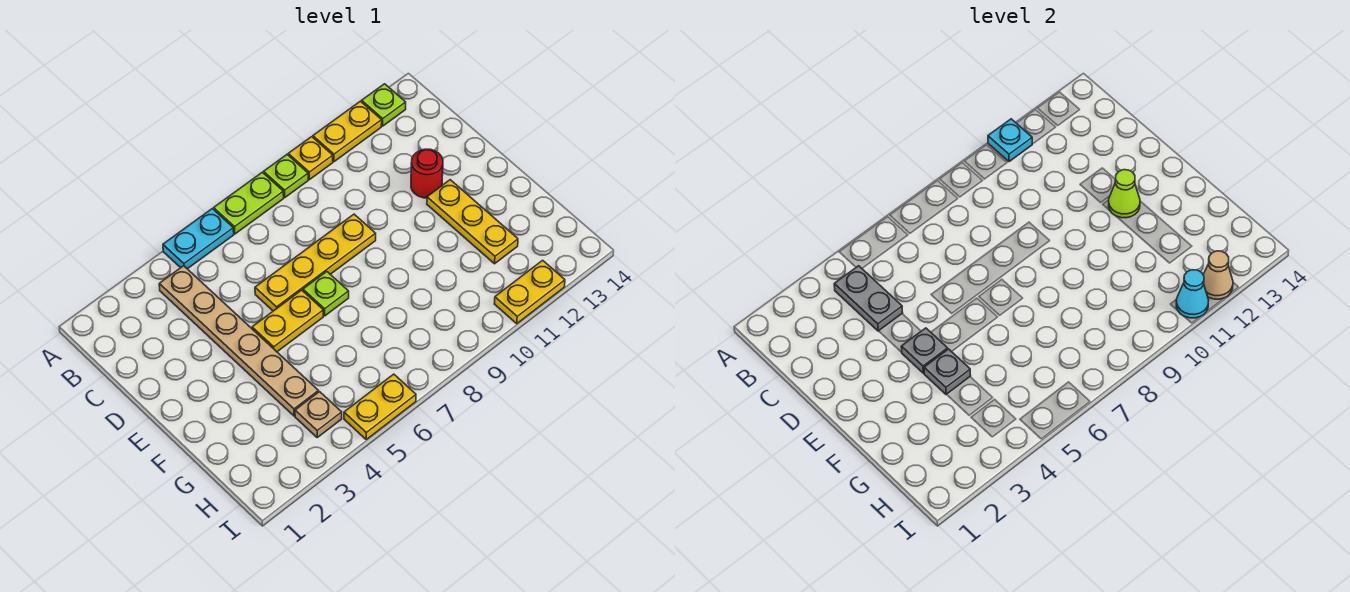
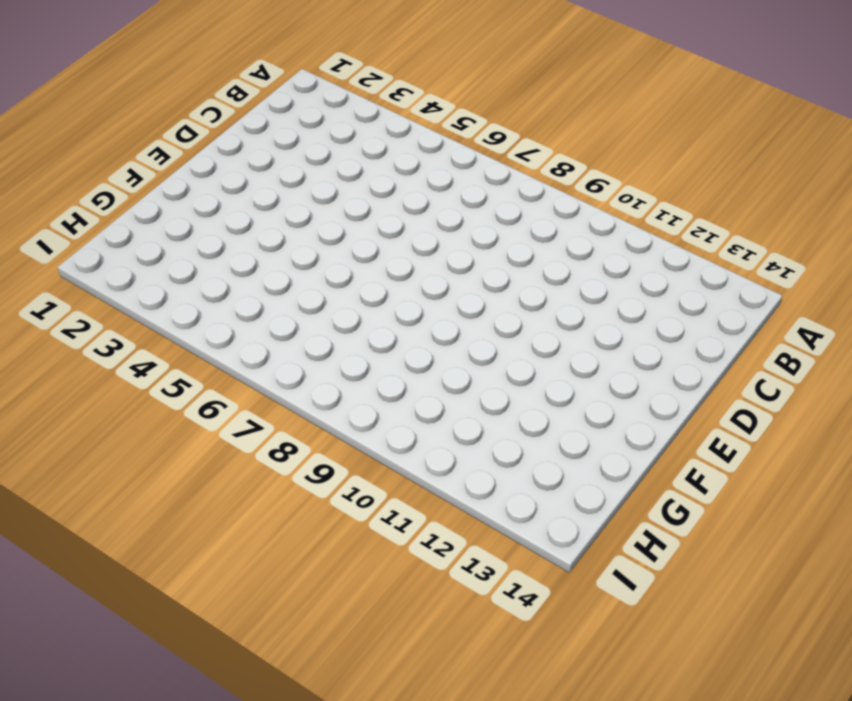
none -> cyan plate A5:A6 level 1
none -> lime plate A7:A8 level 1
none -> lime plate A9 level 1

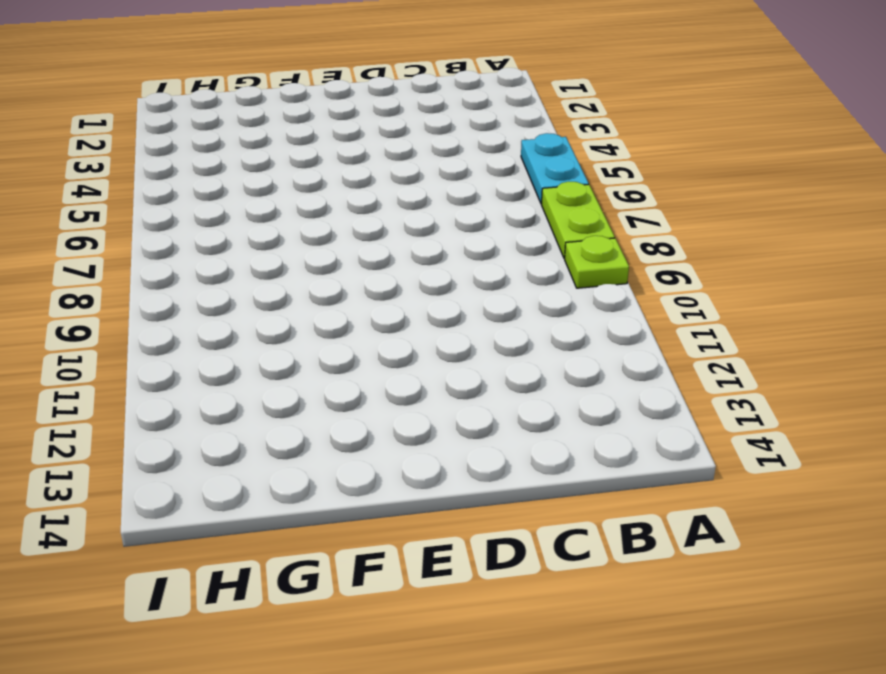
none -> yellow plate A10 level 1
none -> yellow plate A11:A12 level 1
none -> lime plate A13 level 1

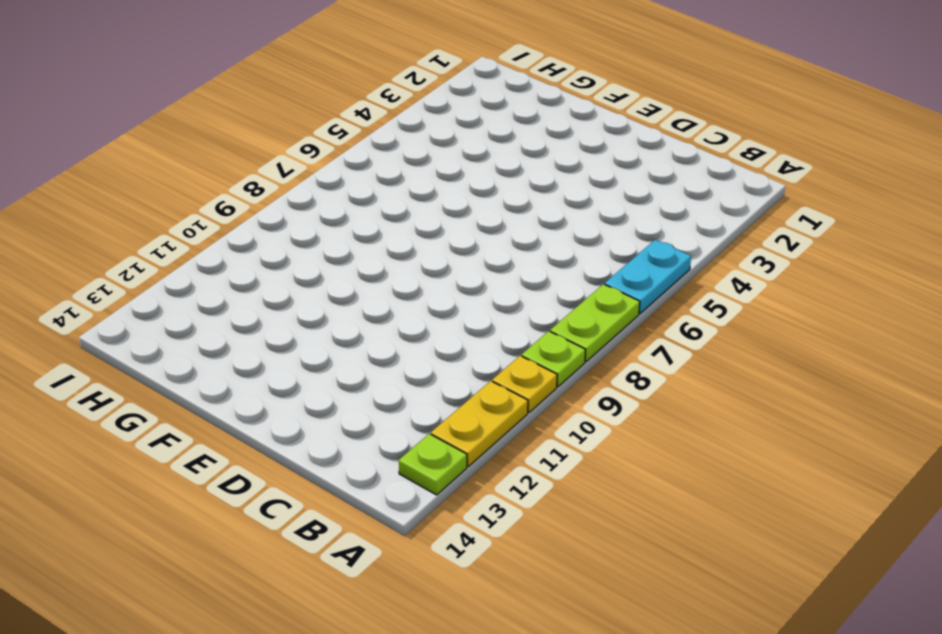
none -> tan plate B4:G4 level 1
none -> yellow plate D6:D9 level 1
none -> red round brick D12 level 1

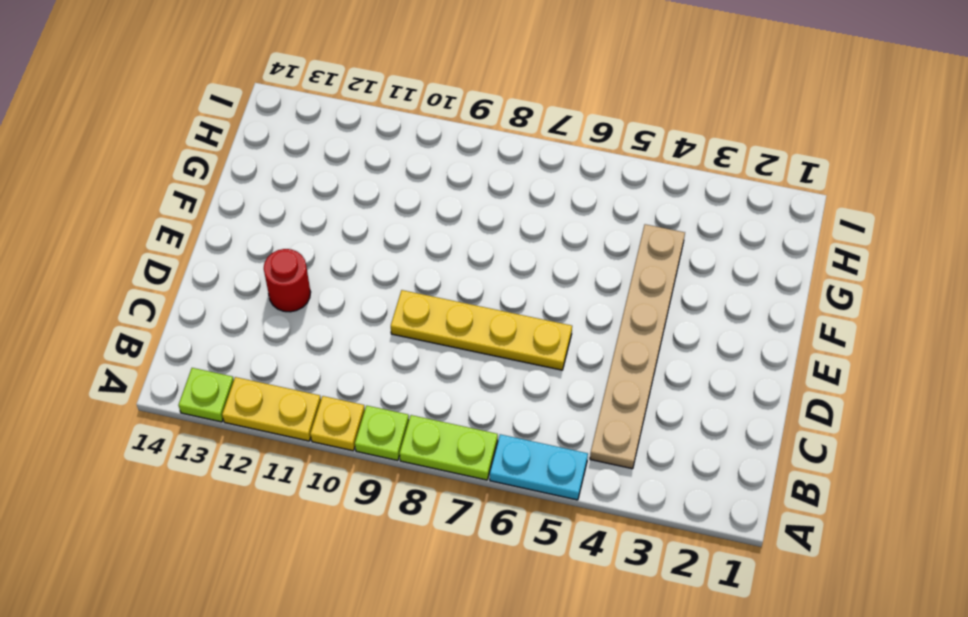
none -> yellow plate E5:E6 level 1
none -> lime plate E7 level 1
none -> yellow plate E12:G12 level 1

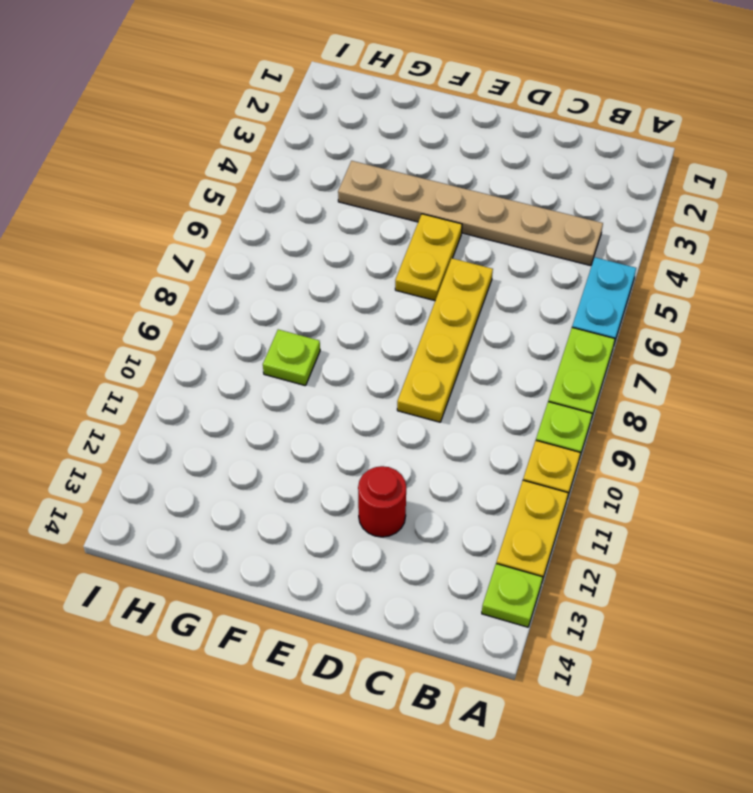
lime plate G9 level 1 -> lime plate E7 level 1
none -> yellow plate E12:G12 level 1
none -> tan plate H4 level 1
none -> yellow plate I5:I6 level 1

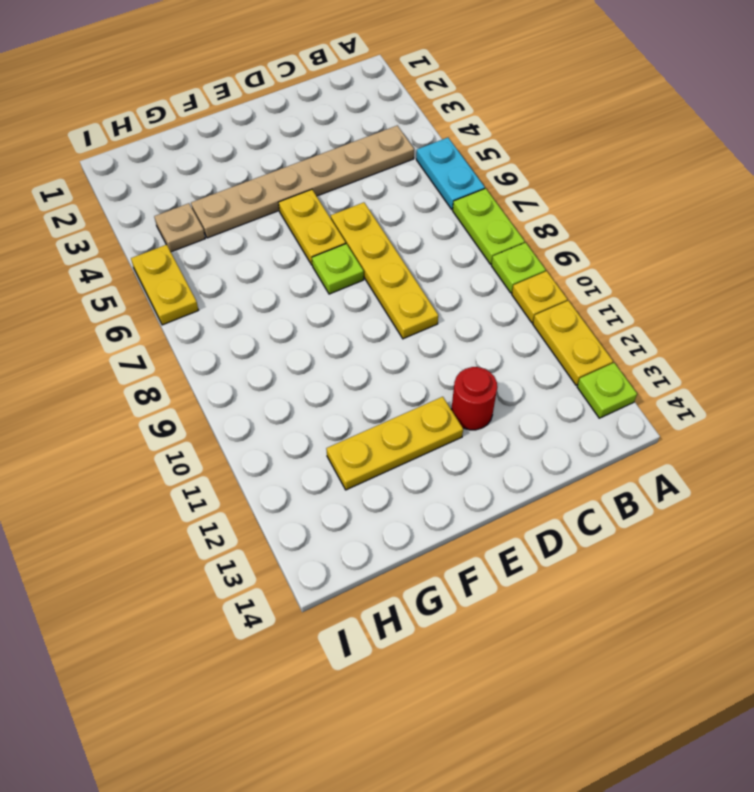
none -> yellow plate I11:I12 level 1
none -> cyan plate A11 level 2
none -> grey plate B4:C4 level 2

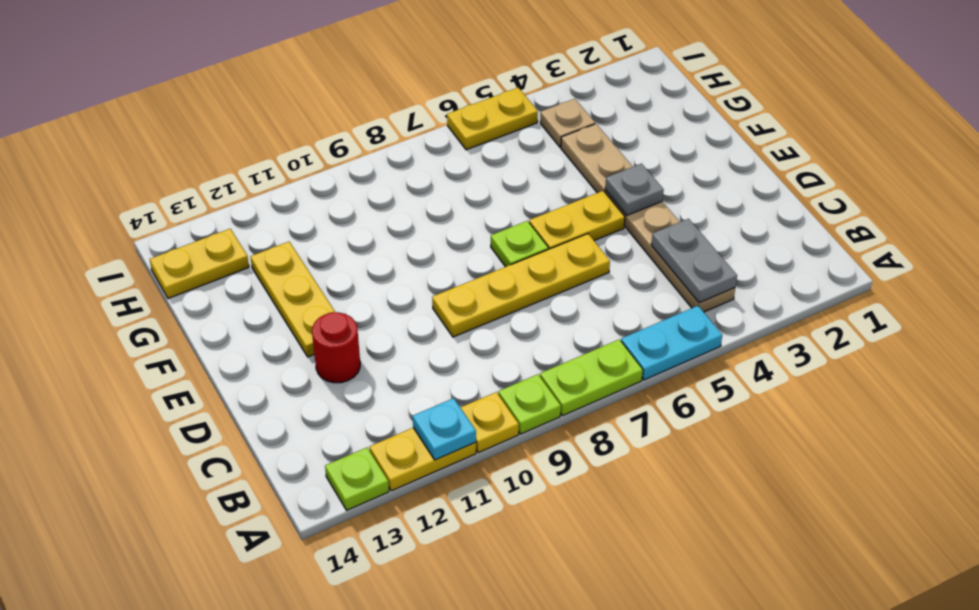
yellow plate H13:H14 level 1 -> yellow plate I11:I12 level 1
none -> lime cone E12 level 2
none -> grey plate F4 level 2
none -> cyan cone I11 level 2

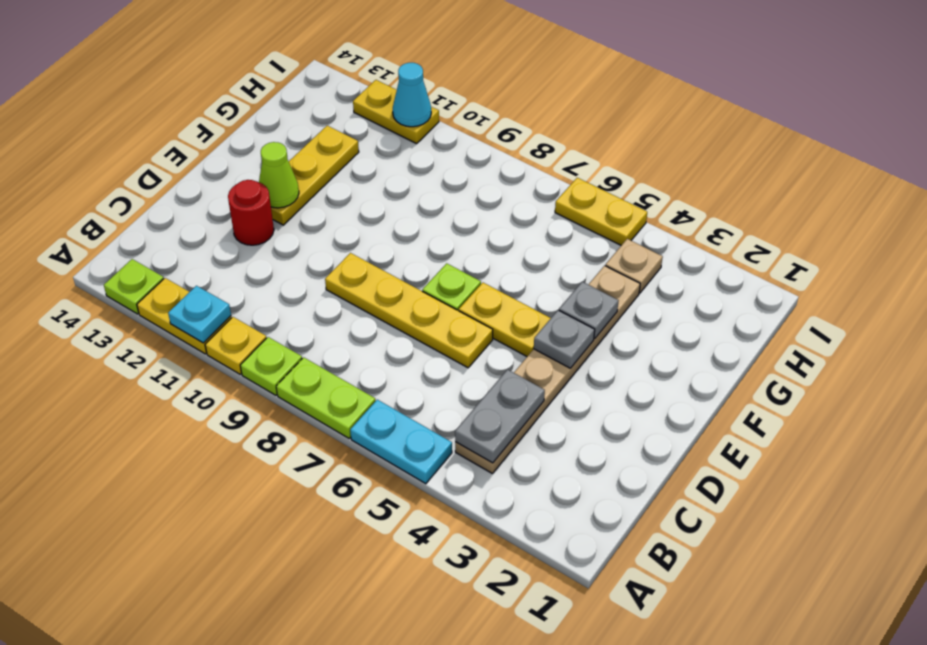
none -> tan cone I12 level 2

